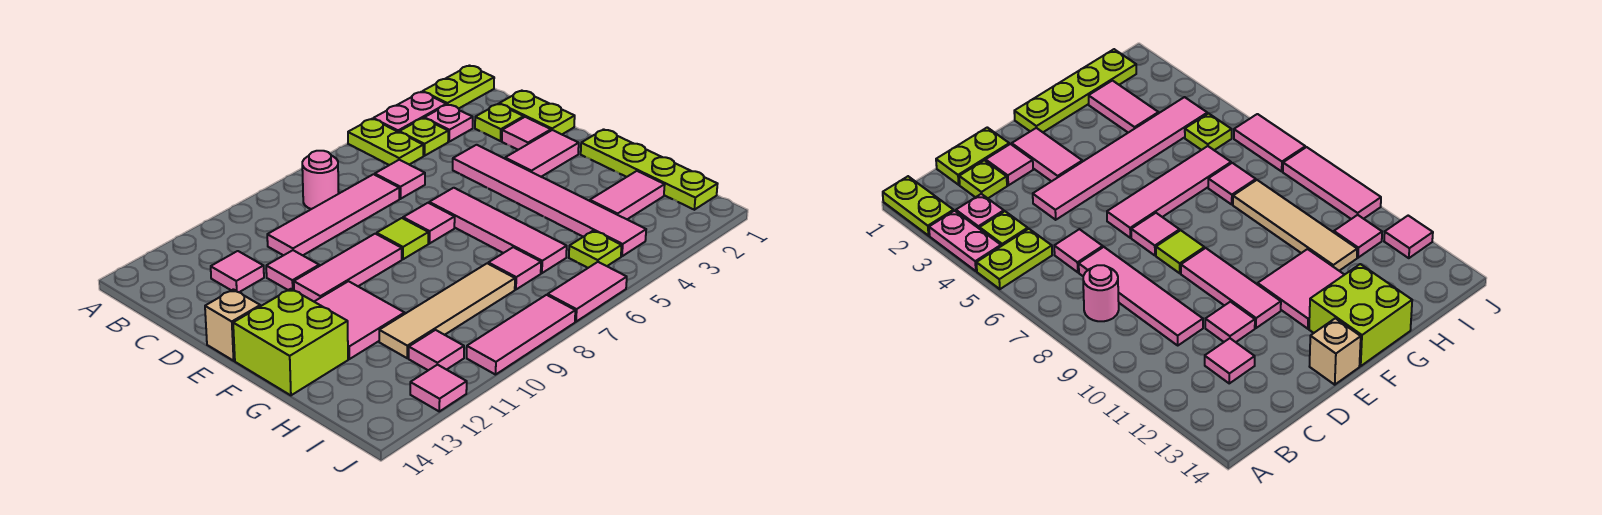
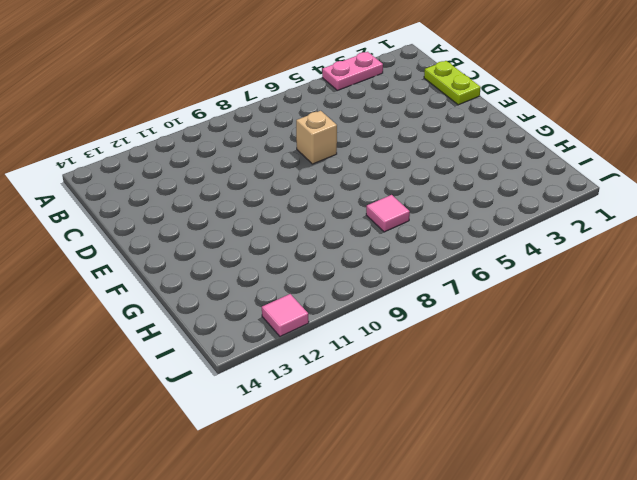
tan brick D7 level 1 -> tan brick E14 level 1
none -> lime plate A1:A2 level 1
none -> lime plate A5:B5 level 1
none -> pink plate B3 level 1
none -> lime plate B4 level 1

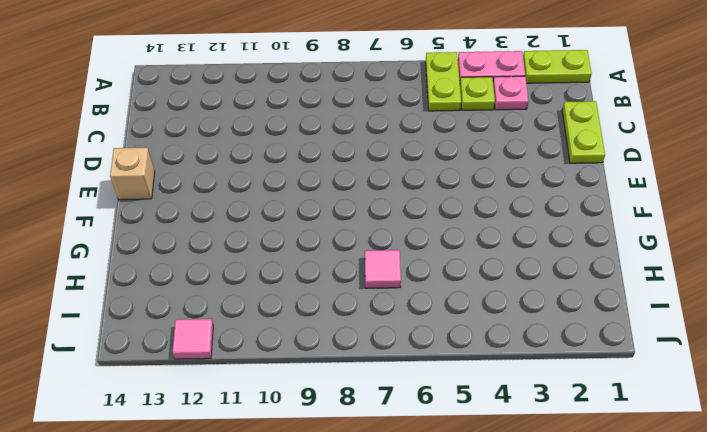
none -> pink round brick B8 level 1
none -> lime plate C2 level 1
none -> pink tile C6 level 1
none -> pink tile C7:C10 level 1

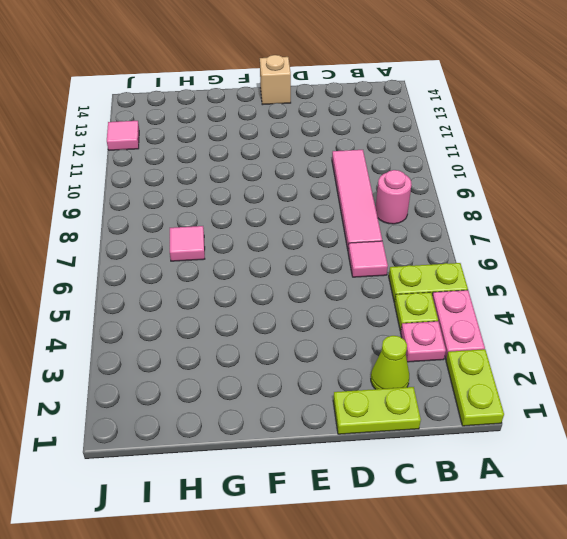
lime cone C2 level 1 -> lime plate C2 level 1
none -> pink tile C12 level 1
none -> pink tile D2 level 1
none -> pink tile D4:I4 level 1
none -> pink tile D11 level 1

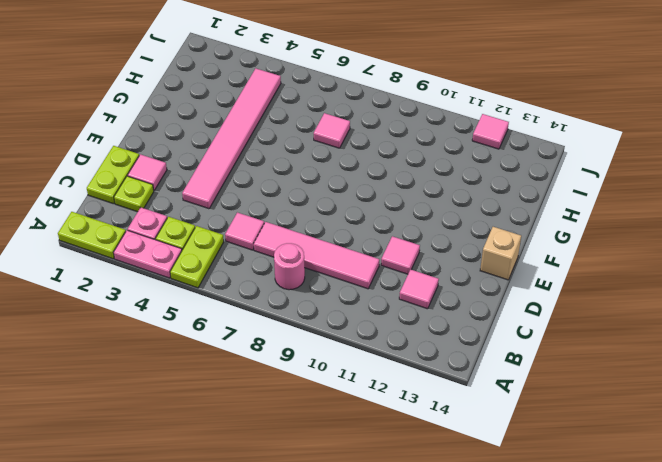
none -> pink tile E2:E3 level 1
none -> pink tile E6:H6 level 1
none -> pink tile E7 level 1
none -> lime tile E8 level 1

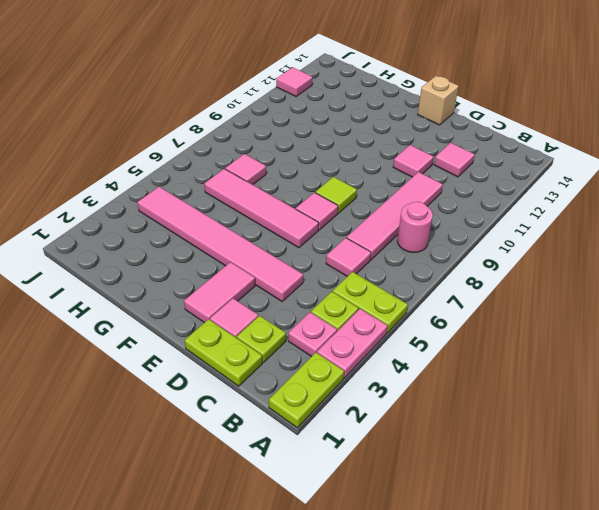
none -> pink tile E9:E11 level 1
none -> lime plate F1:I1 level 1
none -> pink tile F11:G12 level 1
none -> lime brick F13:G14 level 1

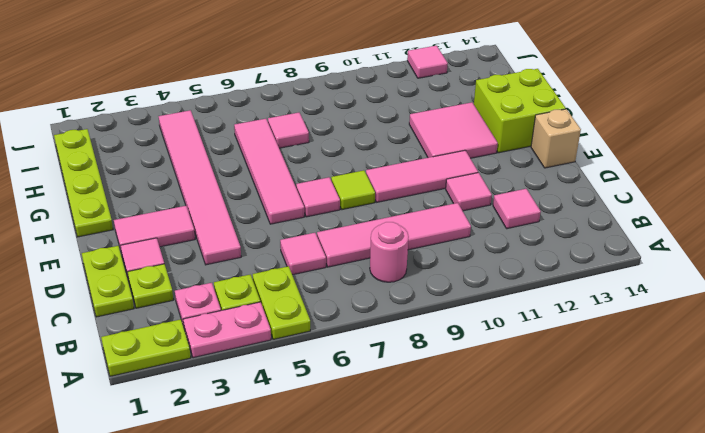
none -> pink tile H2:H3 level 1
none -> tan tile H8:H11 level 1
none -> lime plate I5 level 1
none -> pink tile I11 level 1

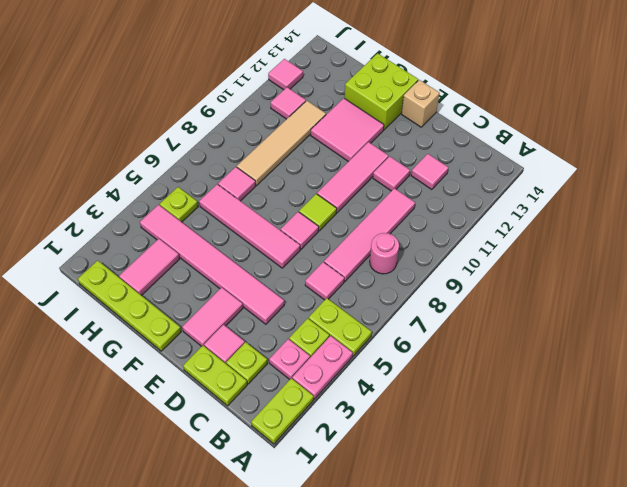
none -> pink tile J6:J7 level 1
none -> pink tile J8:J10 level 1

